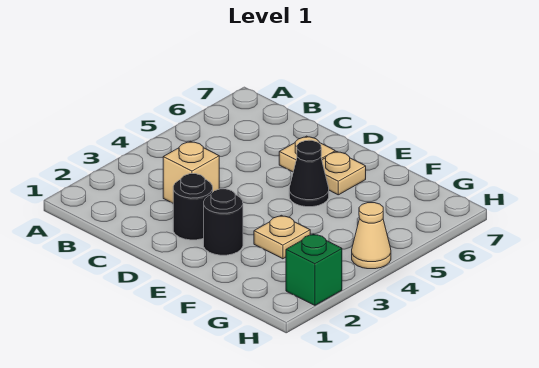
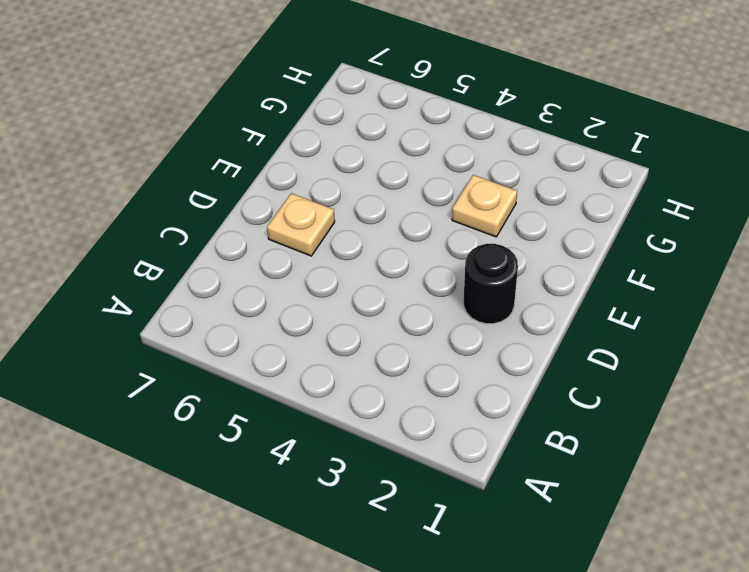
none -> tan brick C3 level 1
none -> black round brick E2 level 1

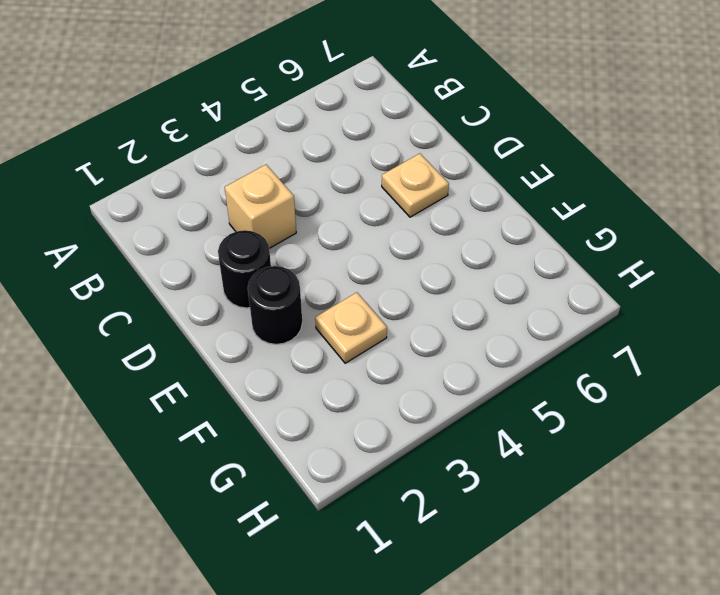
none -> black cone E5 level 1
none -> tan plate E6 level 1

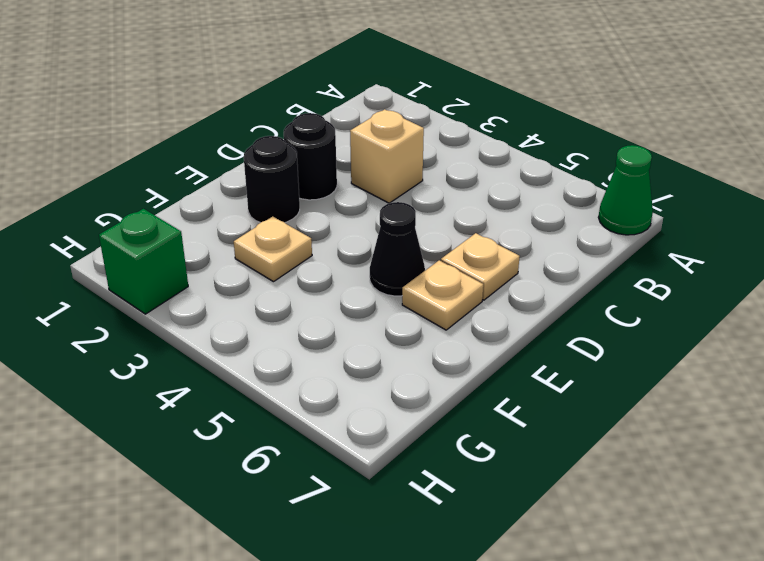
green cone A7 level 1 -> none
none -> tan cone H4 level 1

